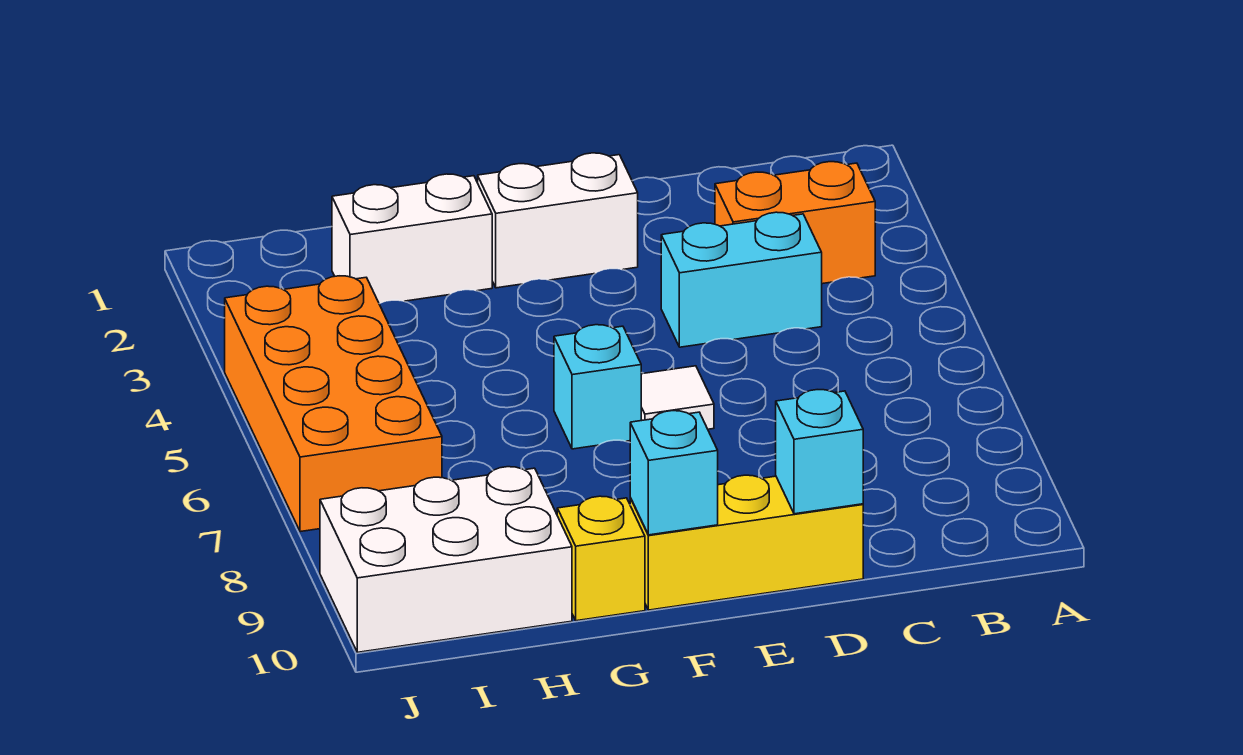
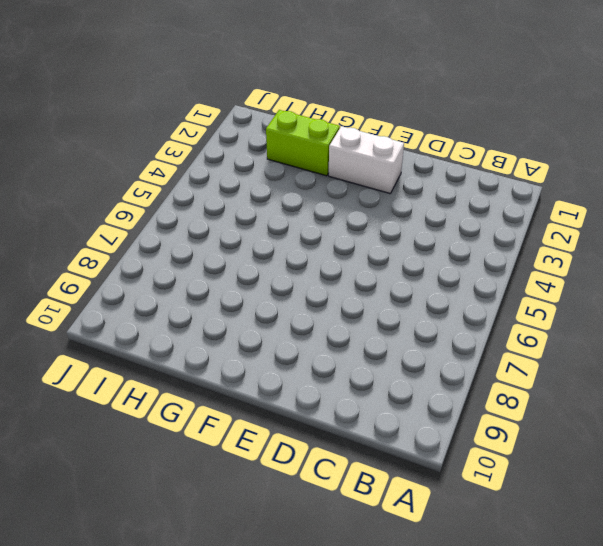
lime brick G2:H2 level 1 -> white brick G2:H2 level 1
none -> orange brick B3:C3 level 1
none -> cyan brick C4:D4 level 1
none -> yellow brick D10:F10 level 1

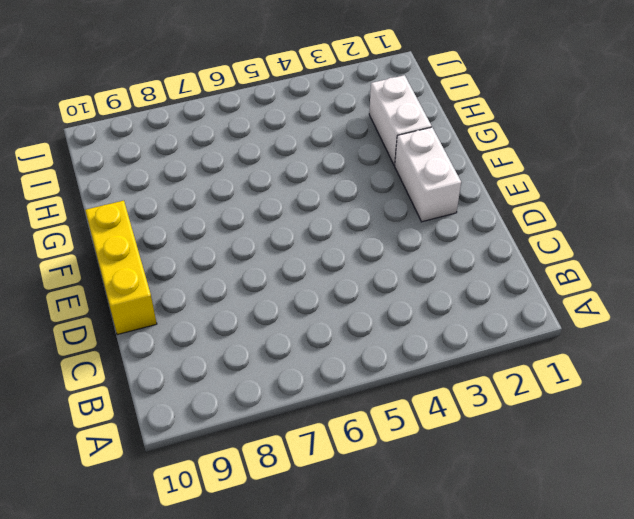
none -> orange brick B3:C3 level 1
none -> cyan brick C4:D4 level 1
none -> white tile E6 level 1

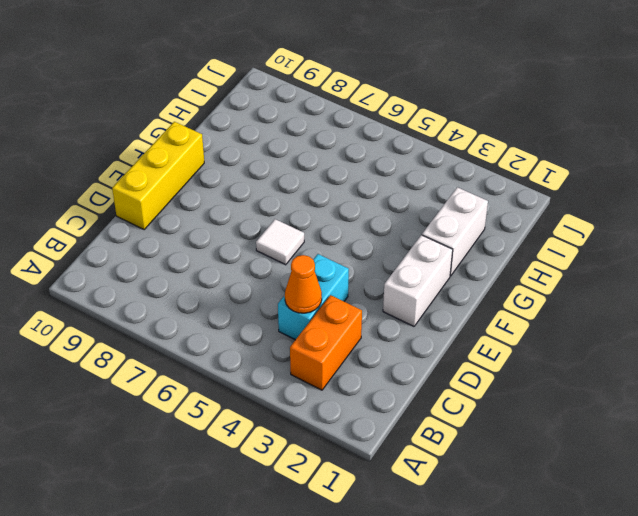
orange cone C4 level 2 -> none
none -> cyan brick F6 level 1
none -> yellow brick G10 level 1
none -> white brick H9:J10 level 1

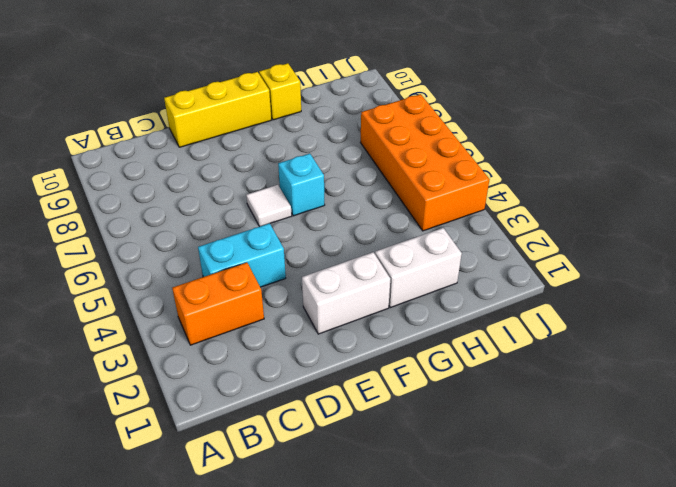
none -> white brick H9:J10 level 1
none -> cyan brick D10 level 2
none -> cyan brick F10 level 2

